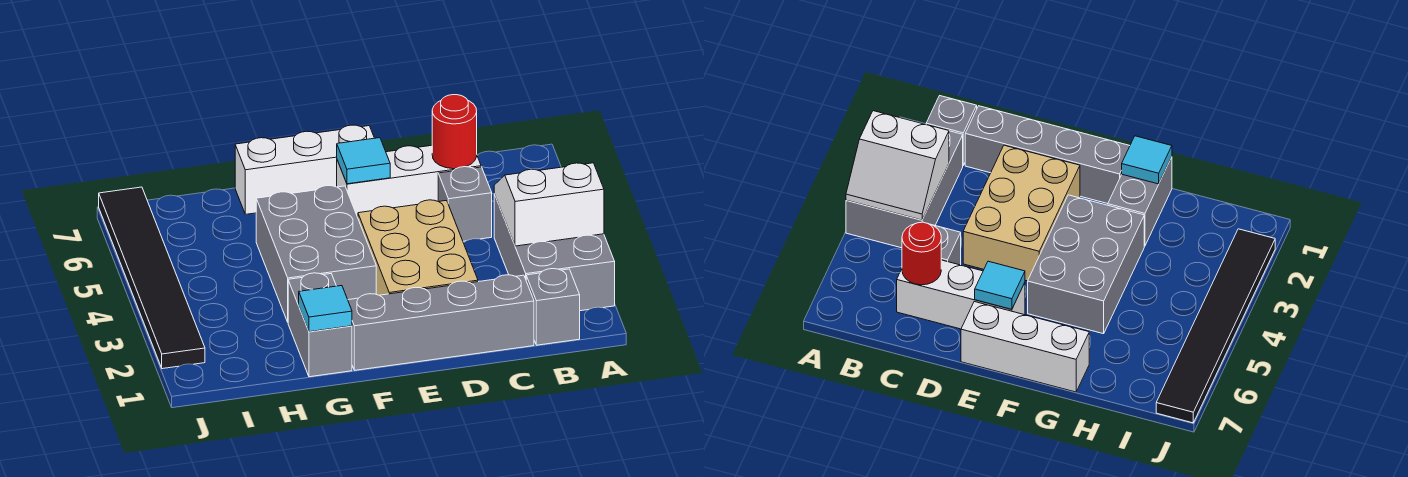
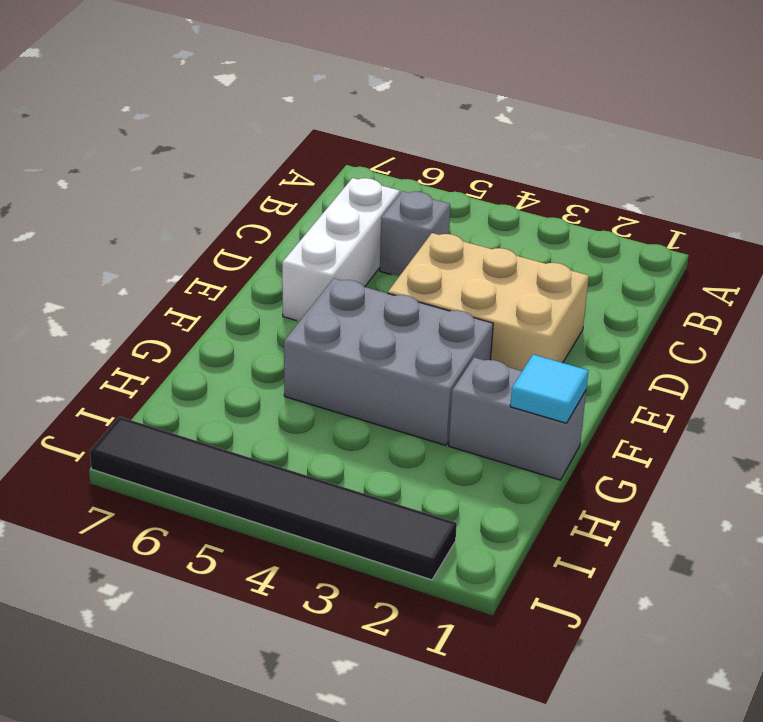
none -> grey brick A2:B4 level 1
none -> grey brick B1 level 1
none -> grey brick C1:F1 level 1

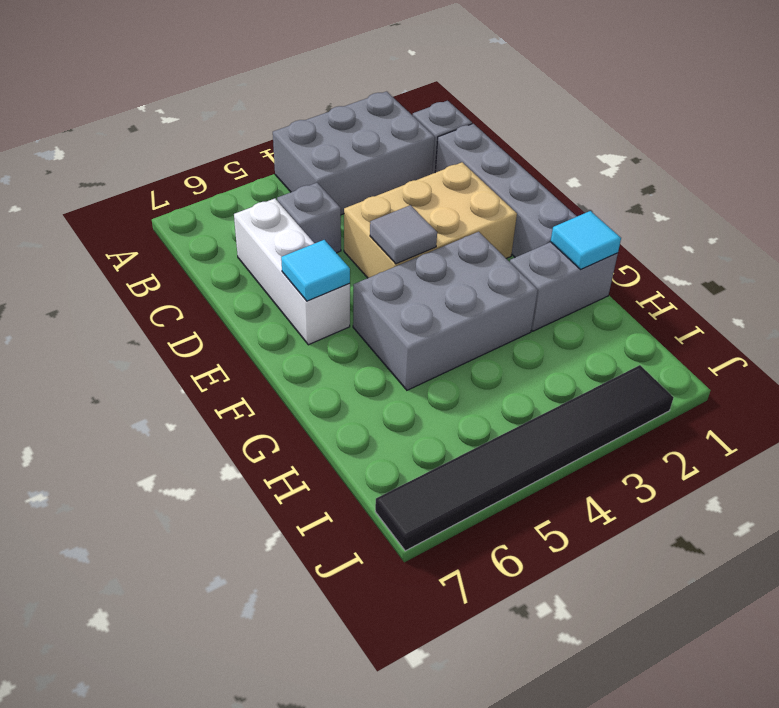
grey tile E4 level 2 -> none
none -> white brick E7:G7 level 1
none -> white slope A3:B4 level 2 top 3
none -> red round brick C6 level 2

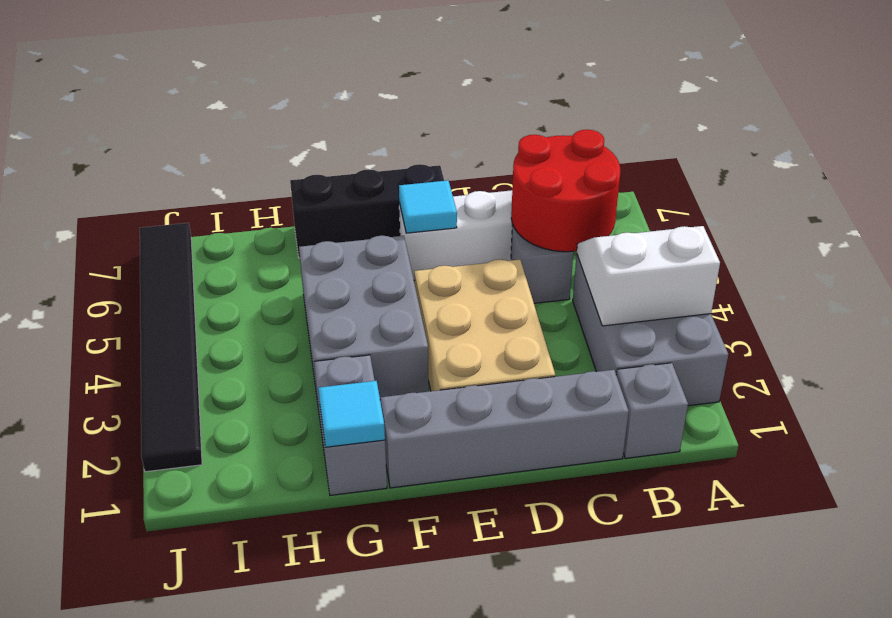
red round brick B5:C6 level 2 -> red round brick C6 level 2
black brick E7:G7 level 1 -> white brick E7:G7 level 1

